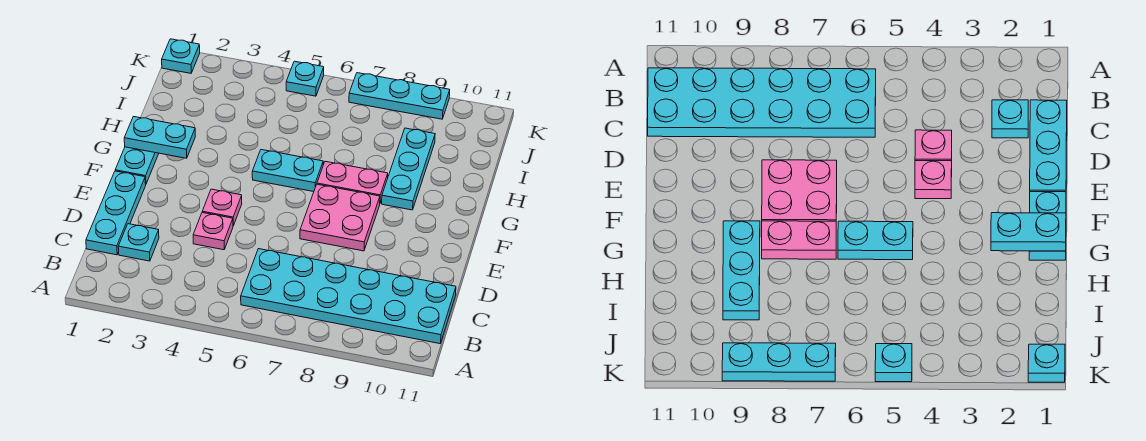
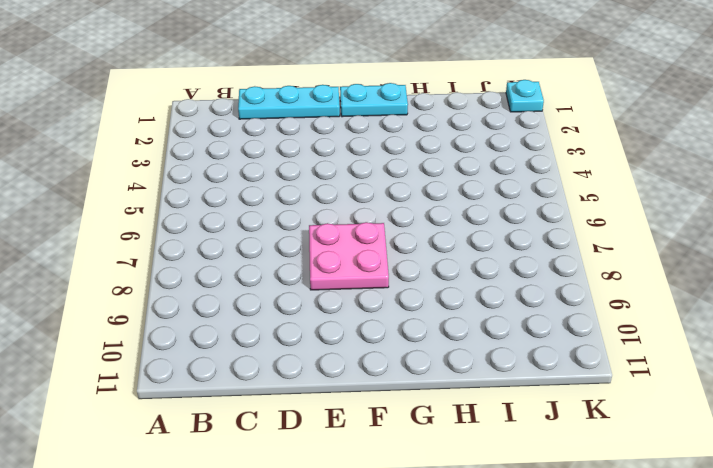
none -> cyan plate B6:C11 level 1
none -> cyan plate C2 level 1
none -> pink plate D4 level 1

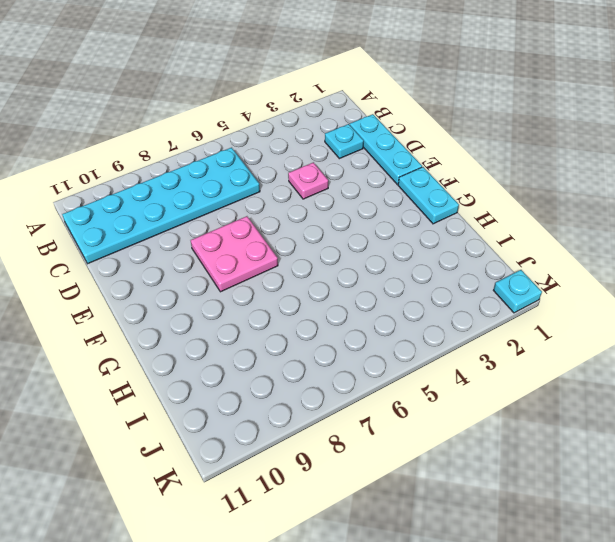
none -> pink plate E4 level 1
none -> cyan plate G5:G6 level 1
none -> pink plate G7:G8 level 1

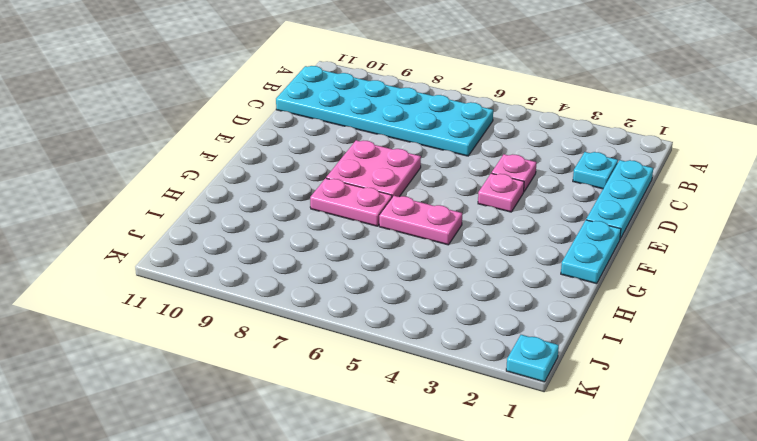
pink plate G5:G6 level 1 -> cyan plate G5:G6 level 1
none -> cyan plate G9:I9 level 1
none -> cyan plate K5 level 1
none -> cyan plate K7:K9 level 1

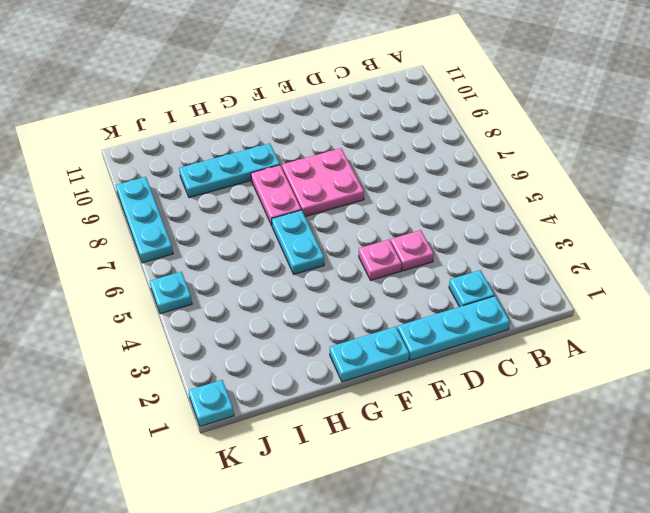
none -> cyan plate B6:C11 level 1
none -> cyan plate G1:G2 level 2

